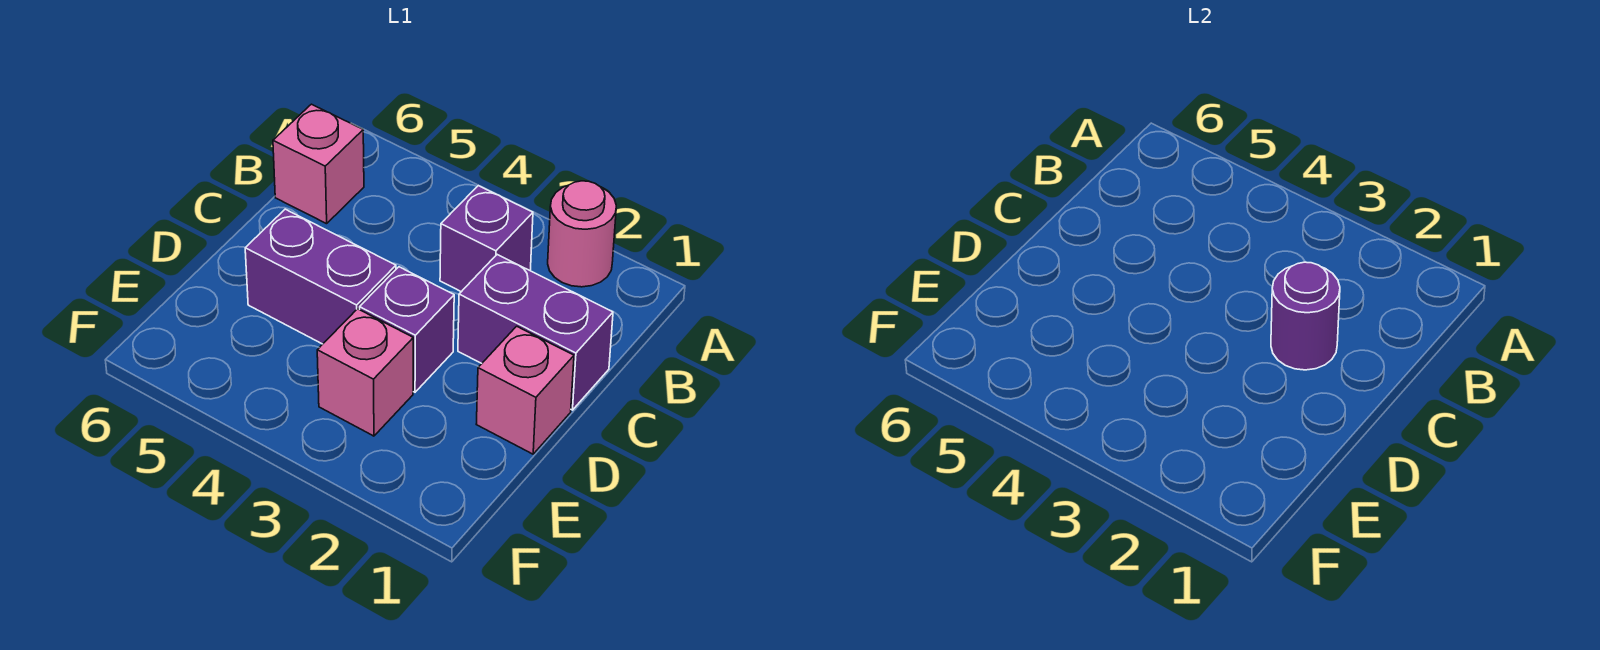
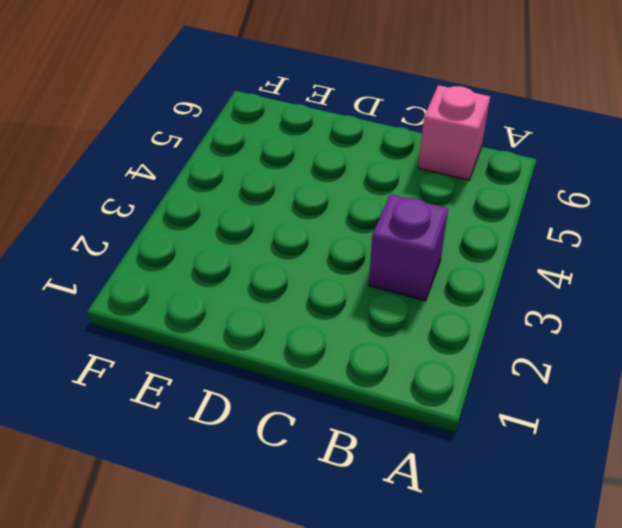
none -> pink round brick A2 level 1
none -> purple brick C1:C2 level 1

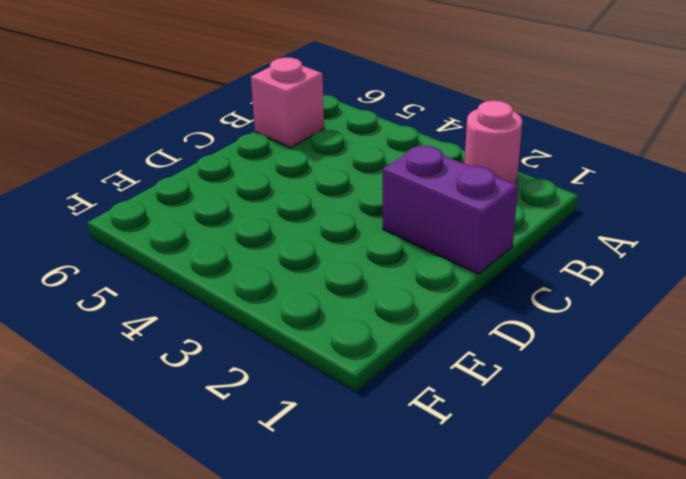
none -> purple brick B3 level 1
none -> pink brick D1 level 1

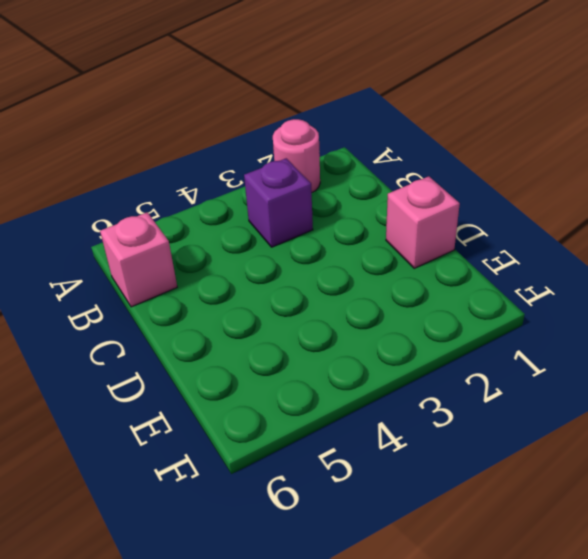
none -> purple brick C1:C2 level 1
none -> purple brick D3 level 1

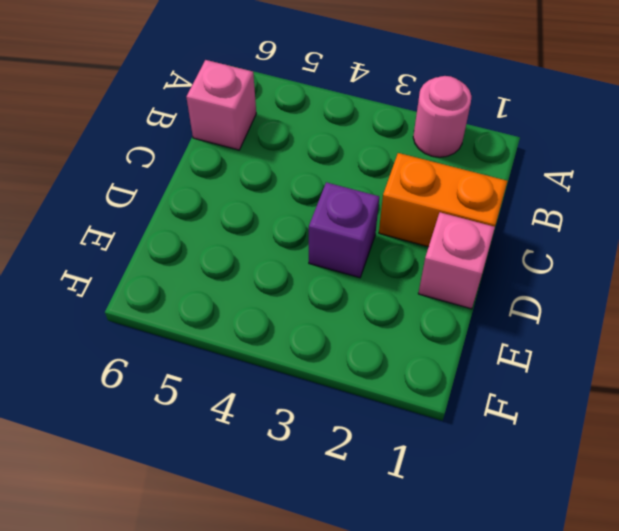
orange brick C1:C2 level 1 -> purple brick C1:C2 level 1
none -> purple brick B3 level 1
none -> purple brick D4:D5 level 1

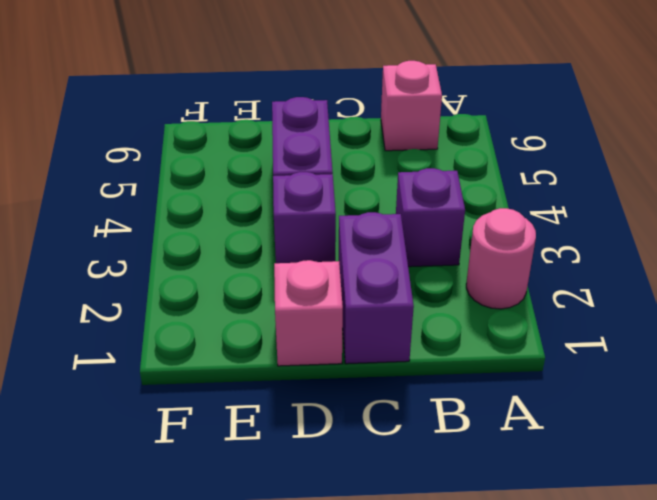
none -> pink brick E3 level 1
none -> purple round brick C2 level 2

